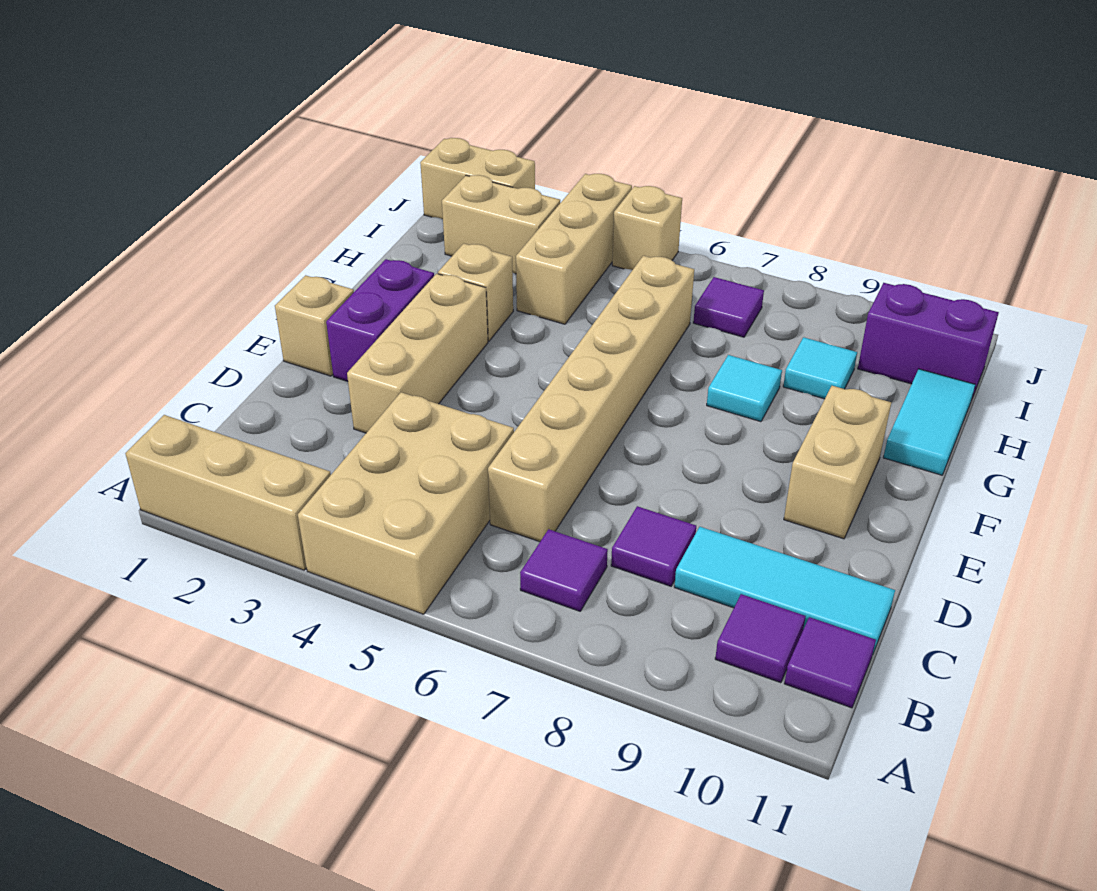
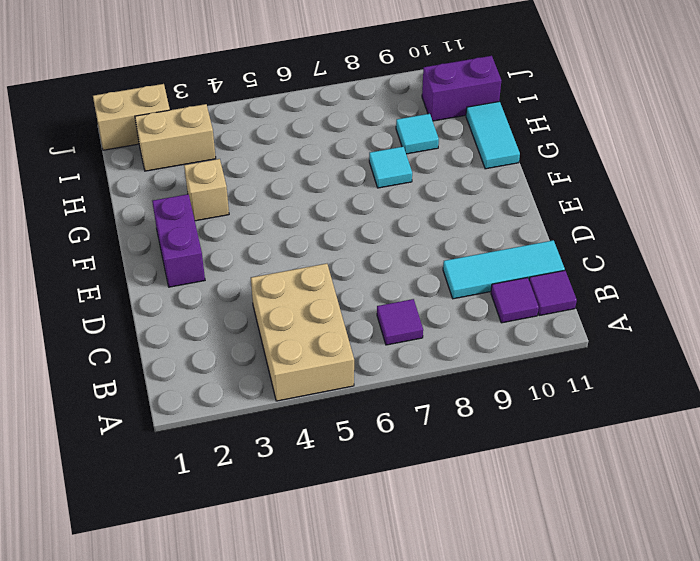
none -> tan brick A1:A3 level 1
none -> tan brick C6:H6 level 1
none -> purple tile C8 level 1

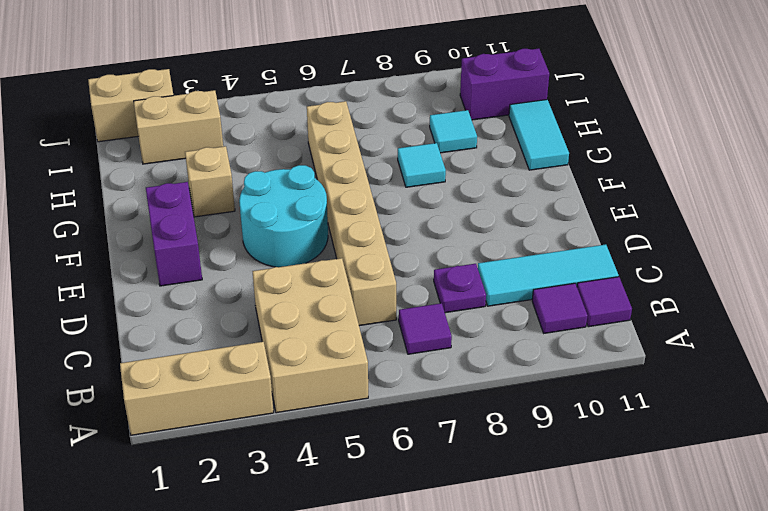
purple plate C8 level 1 -> purple tile C8 level 1
cyan round brick E4:F5 level 1 -> none
none -> tan brick D3:F3 level 1
none -> tan brick E1 level 1
none -> tan brick E10:F10 level 1

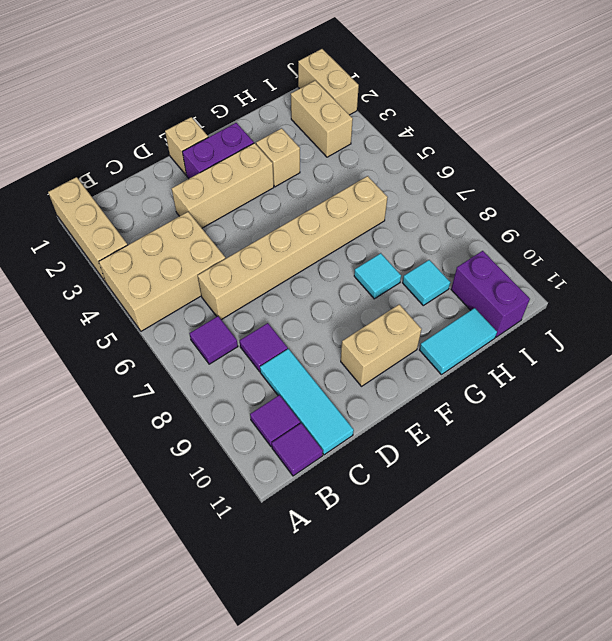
none -> tan brick H4:J4 level 1
none -> purple tile I7 level 1
none -> tan brick J5 level 1

